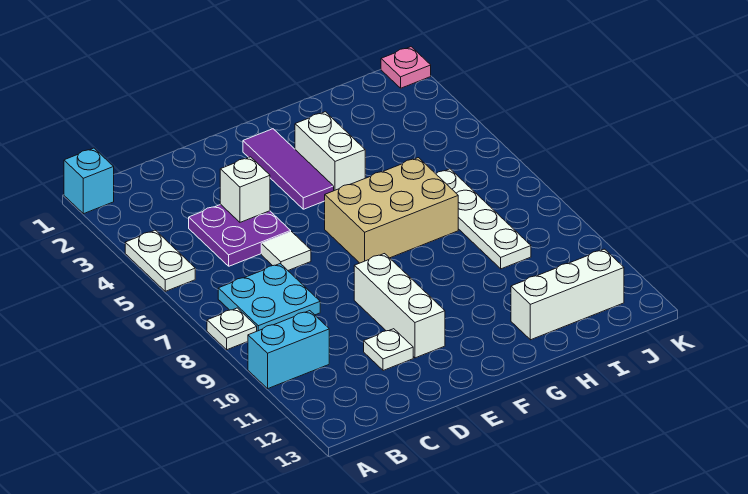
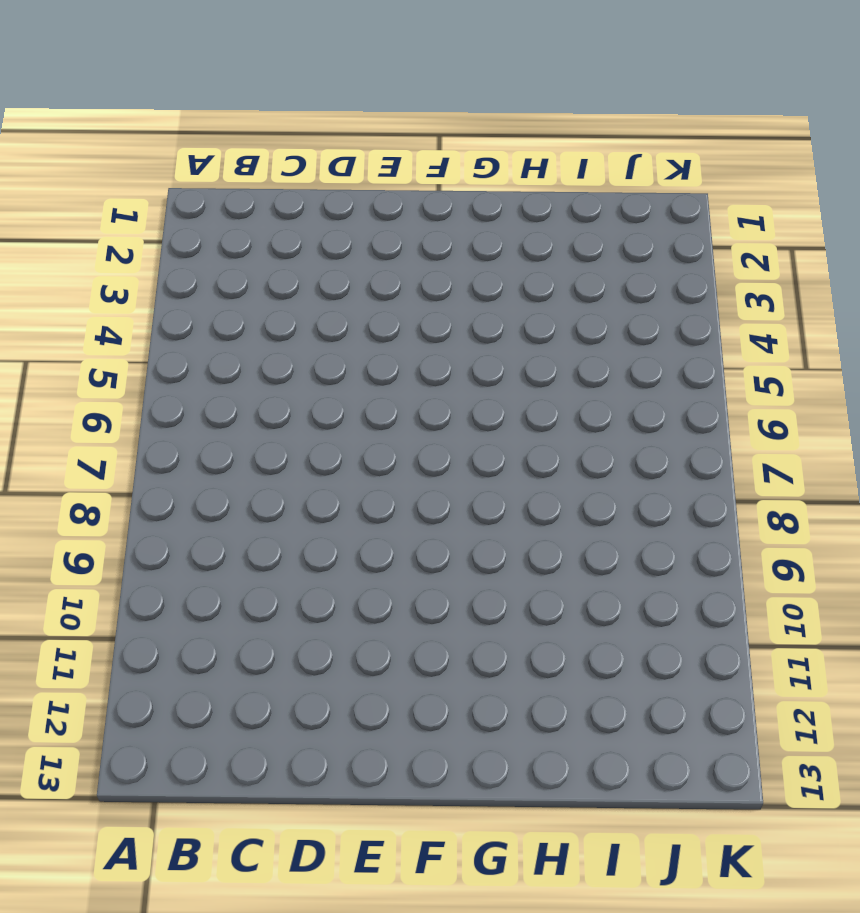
none -> cyan brick A1 level 1
none -> white plate A4:A5 level 1
none -> white plate A8 level 1

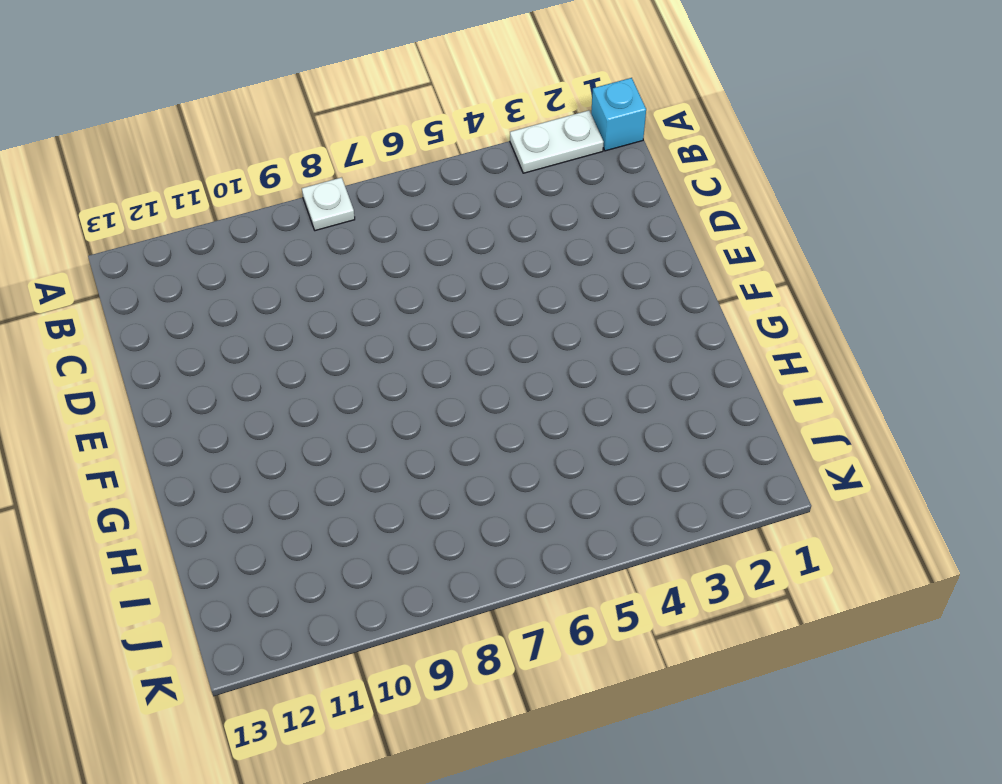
white plate A2:A3 level 1 -> white plate A4:A5 level 1
none -> cyan brick A10:B10 level 1
none -> cyan plate B7:C8 level 1
none -> purple plate C4:D5 level 1

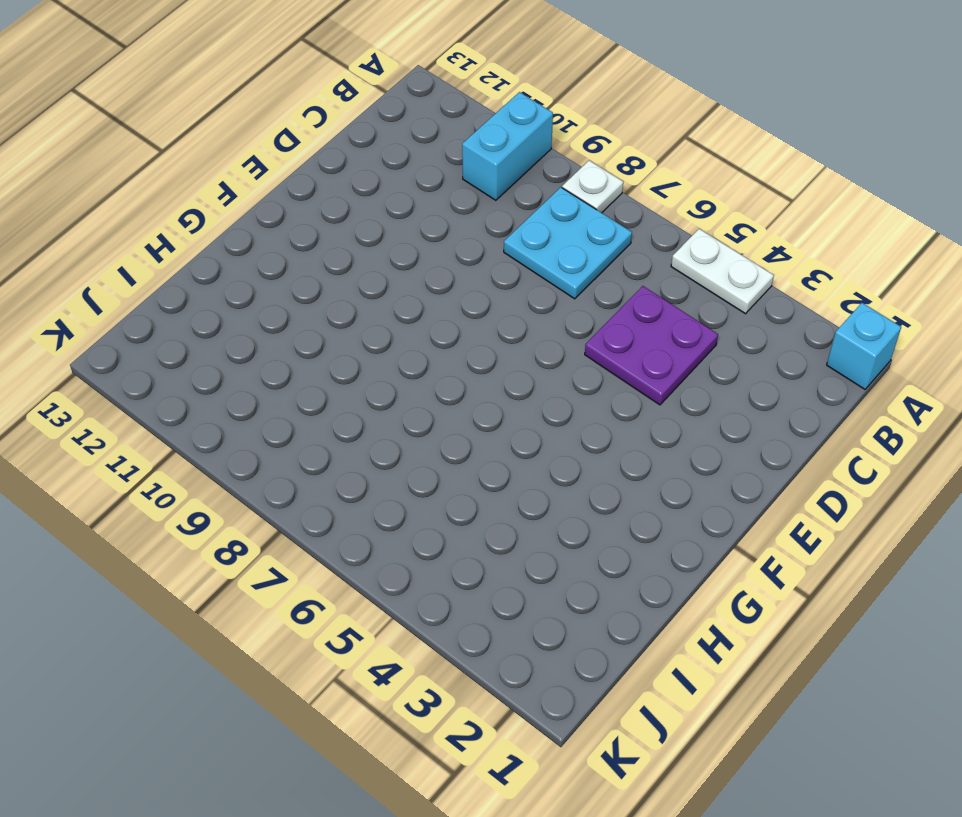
none -> white tile D6 level 1
none -> white plate D11 level 1
none -> white brick E9:E11 level 1

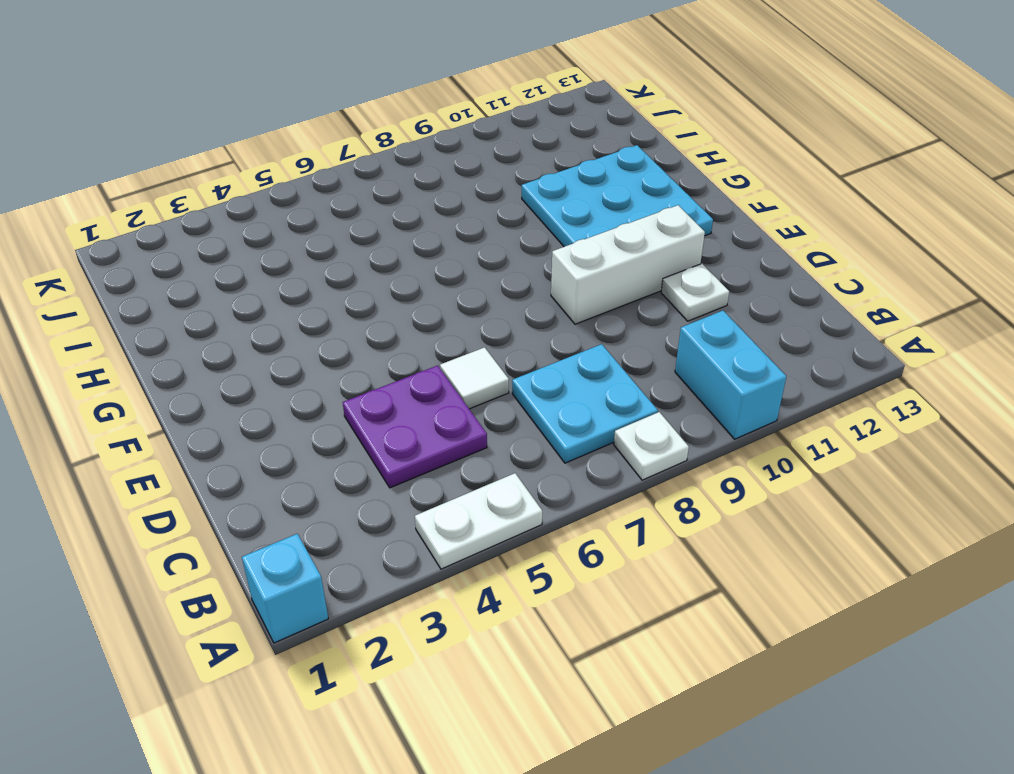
cyan plate F10:H12 level 1 -> white brick H12:J12 level 1
none -> purple tile F2:F4 level 1
none -> tan brick F6:H7 level 1
none -> white brick G3:G4 level 1

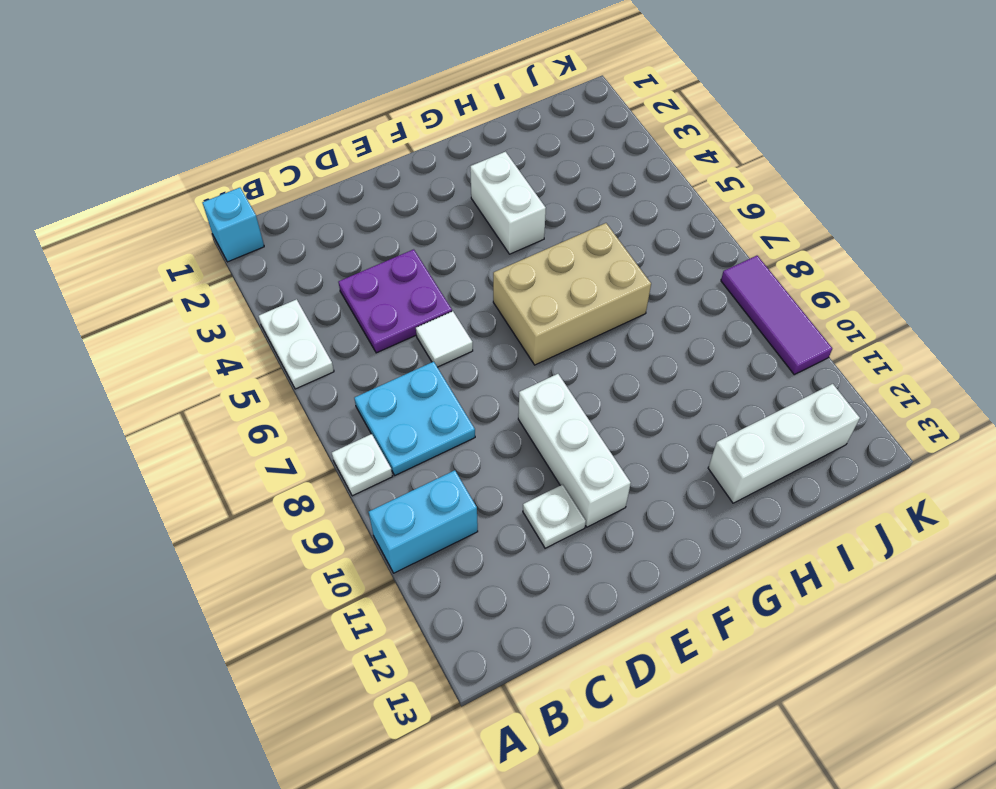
purple tile K8:K10 level 1 -> purple tile F2:F4 level 1
none -> white plate I6:I9 level 1
none -> pink plate K1 level 1
none -> white brick D4 level 2

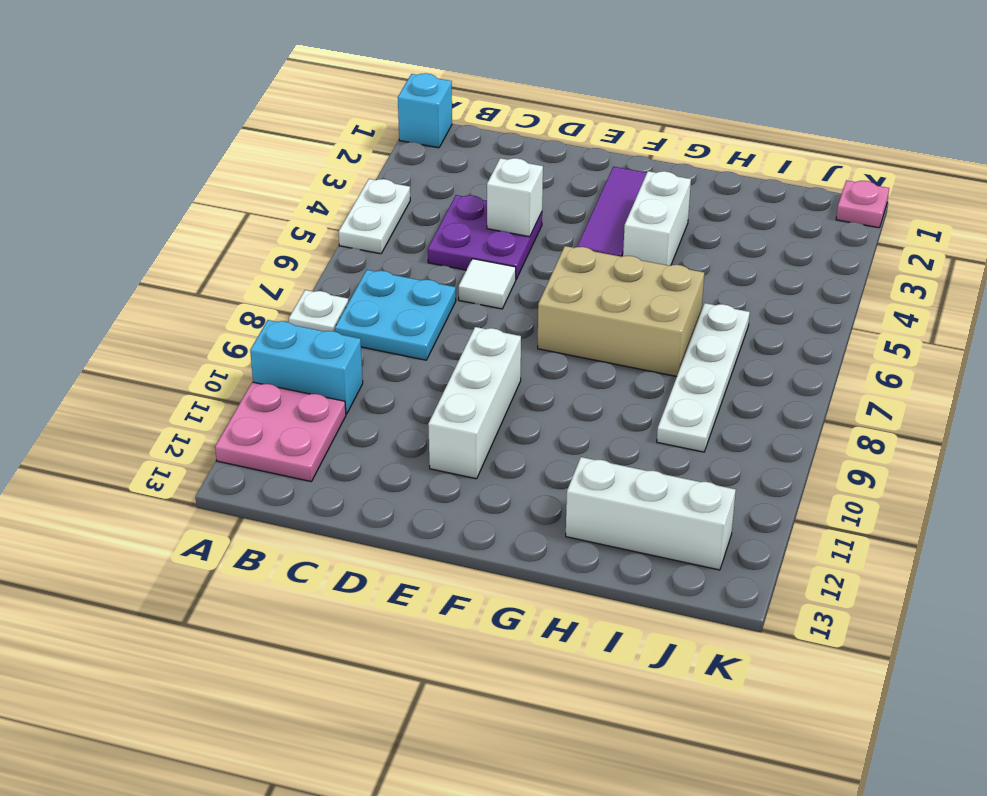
pink plate A11:B12 level 1 -> none
none -> white plate D11 level 1

